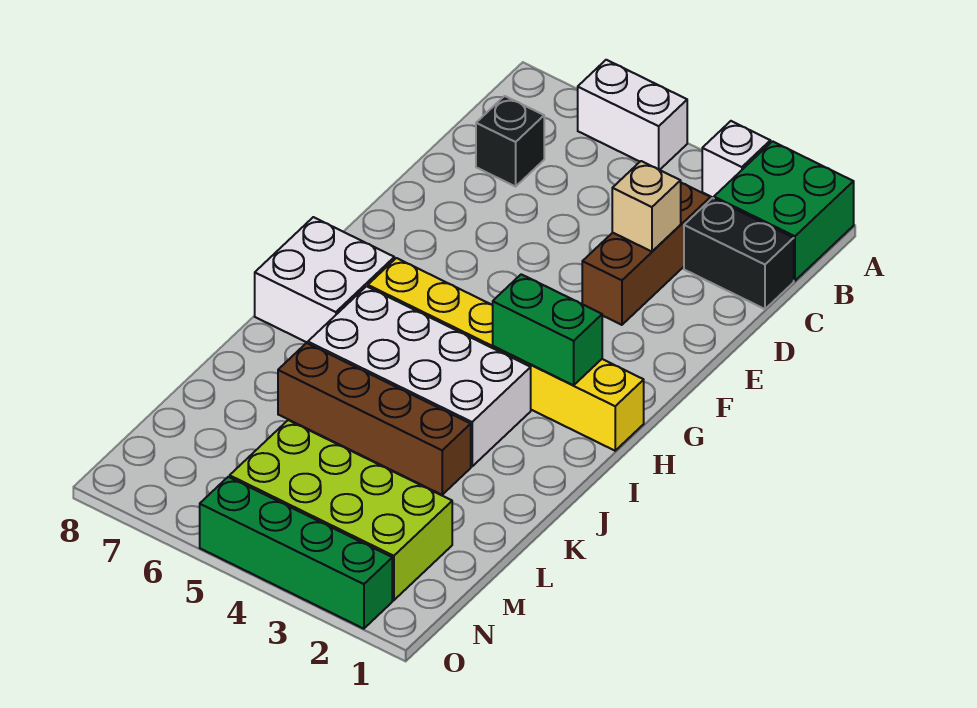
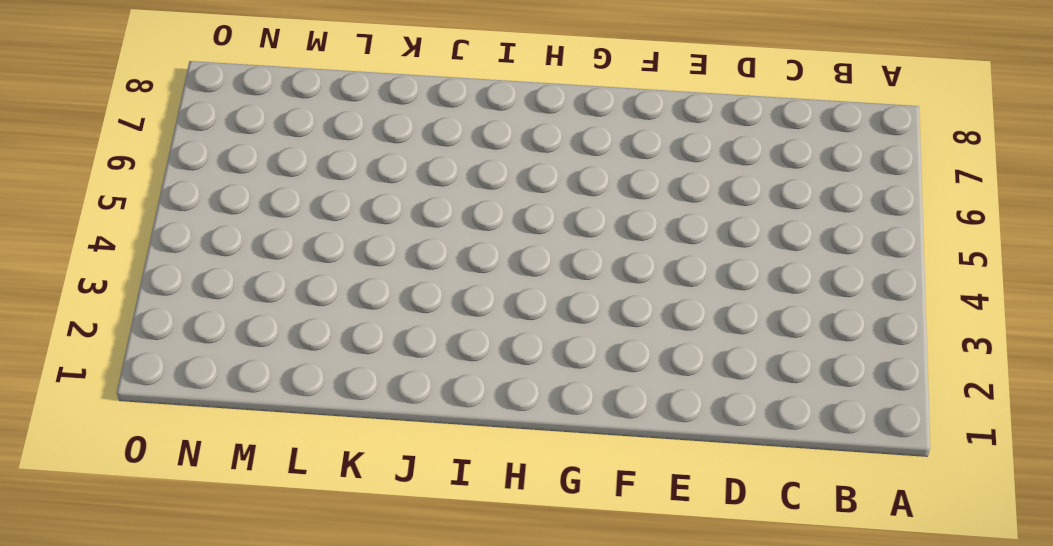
none -> green brick A1:B2 level 1
none -> white brick A3 level 1
none -> white brick A5:A6 level 1

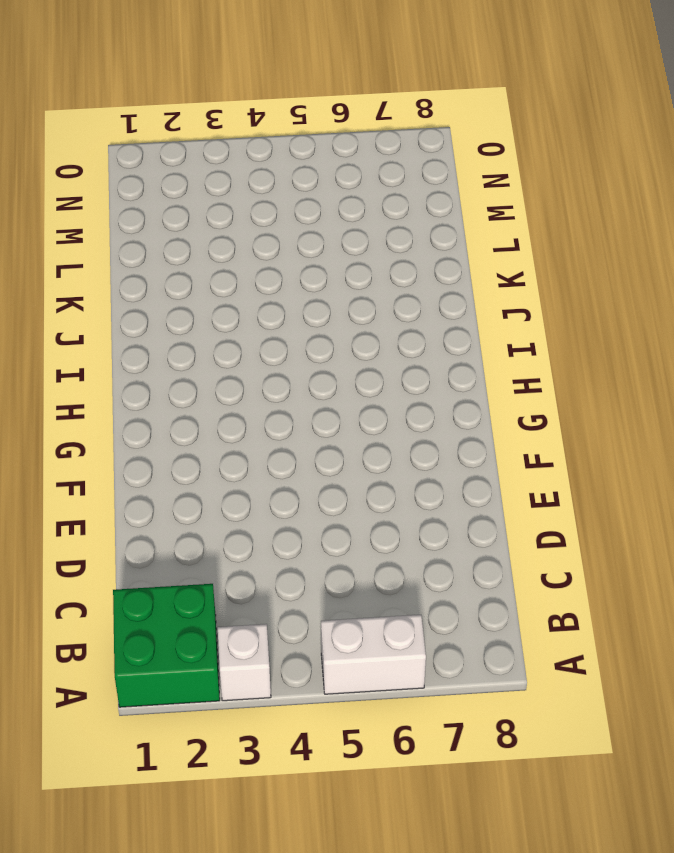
none -> black brick C1:C2 level 1
none -> brown brick C3:E3 level 1
none -> black brick C7 level 1

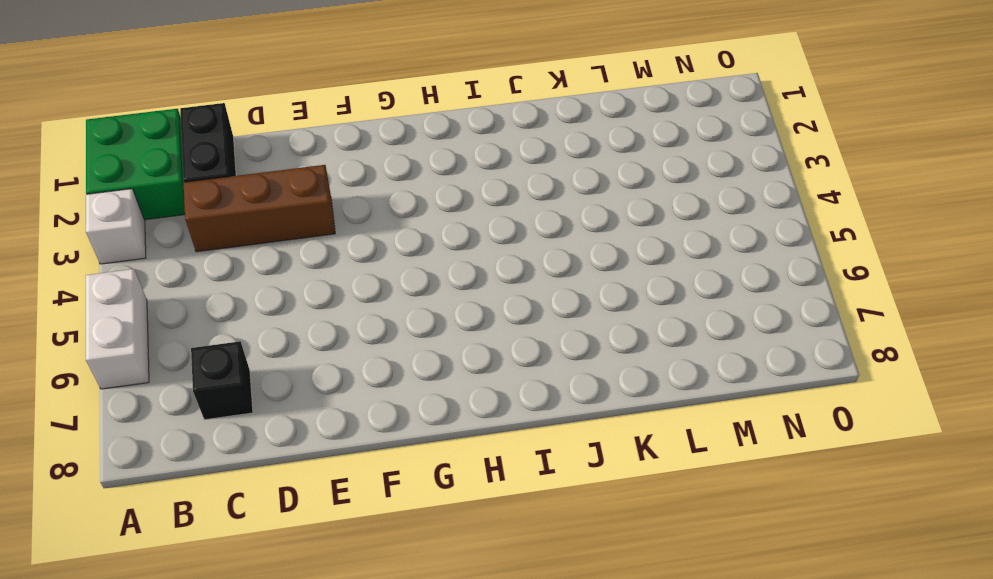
none -> yellow brick H1:H6 level 1
none -> white brick H7:I8 level 1
none -> white brick I3:J6 level 1

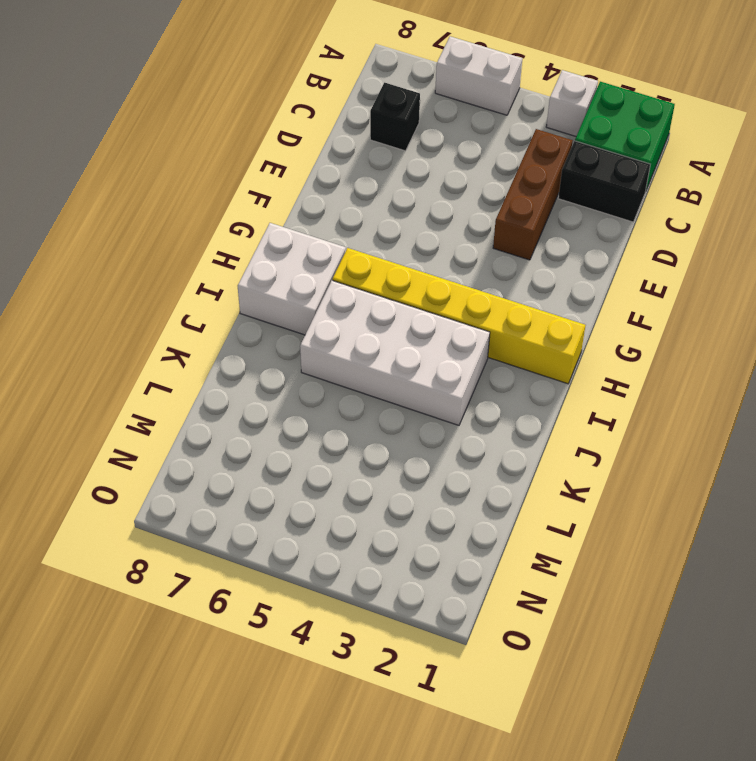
none -> brown brick K3:K6 level 1
none -> lime brick M2:N5 level 1
none -> green brick O2:O5 level 1

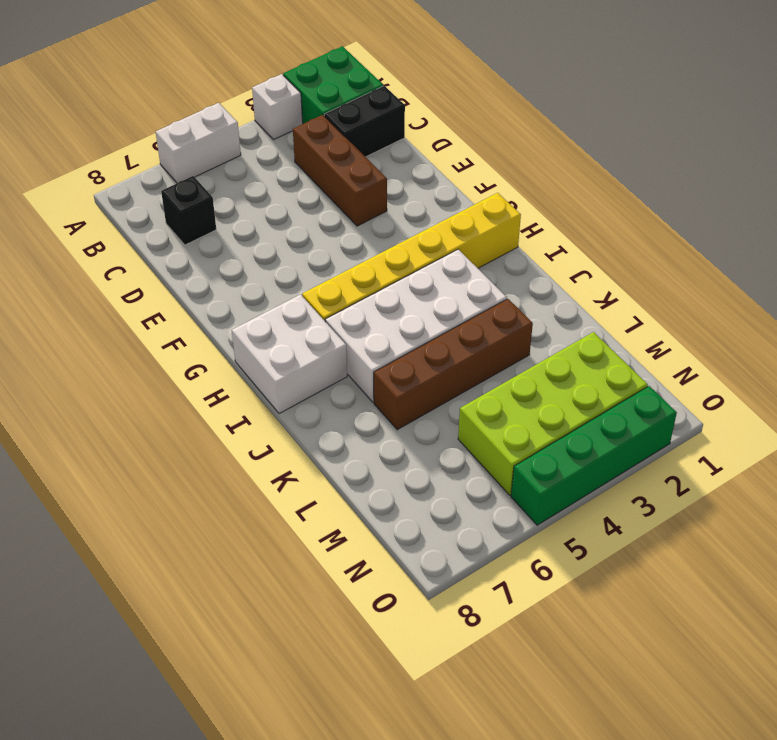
none -> tan brick D3 level 2
none -> green brick H2:H3 level 2

